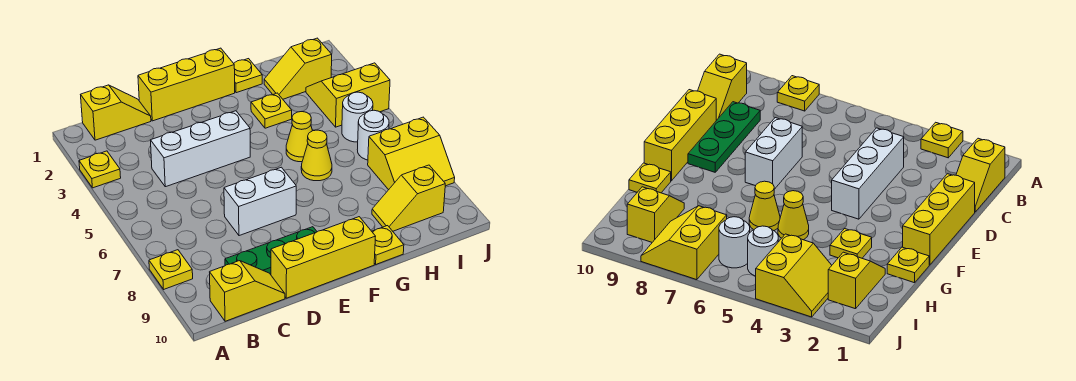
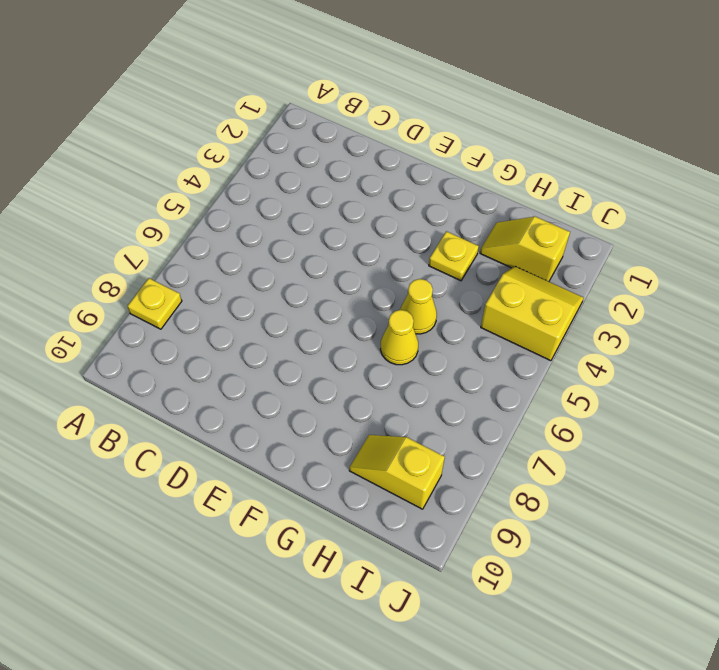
none -> yellow plate A3 level 1
none -> yellow slope B1:C1 level 1 top B
none -> yellow slope B10:C10 level 1 top B

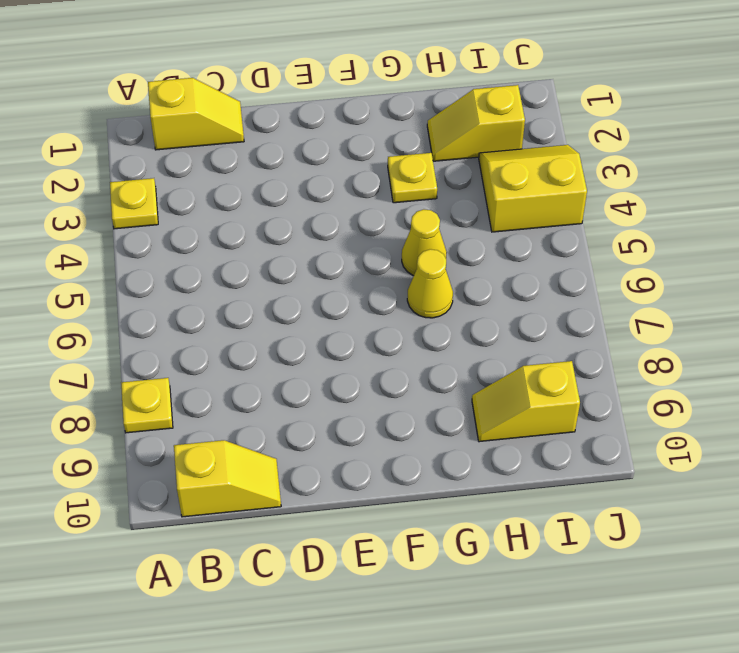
none -> white brick C4:E4 level 1
none -> green plate C9:E9 level 1
none -> yellow brick D1:F1 level 1

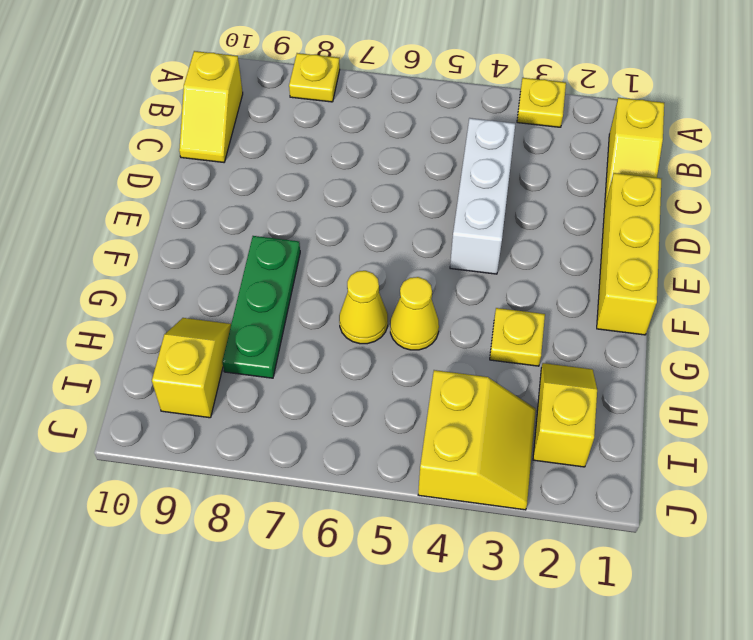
green plate F8:H8 level 1 -> green plate C9:E9 level 1
none -> white brick D7:E7 level 1
none -> yellow brick D10:F10 level 1
none -> yellow plate G1 level 1

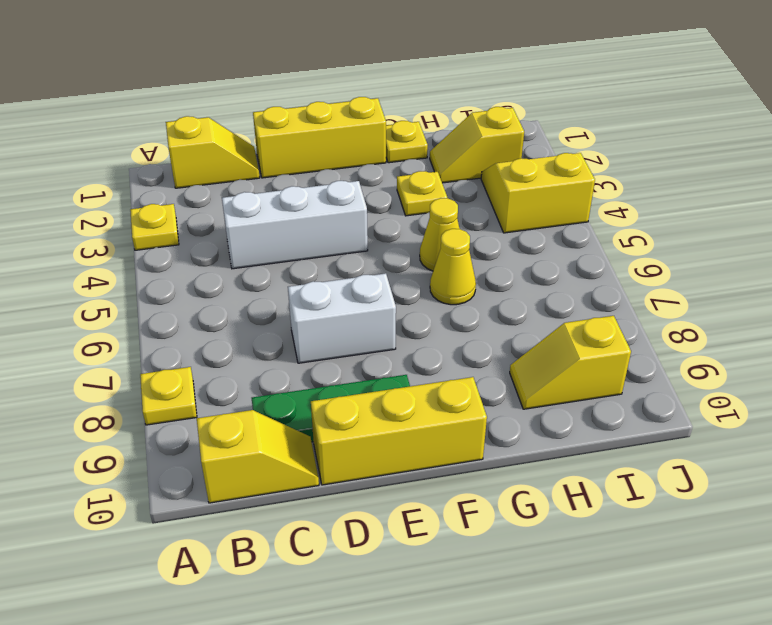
none -> yellow plate G10 level 1
none -> white round brick I5 level 1
none -> white round brick I6 level 1

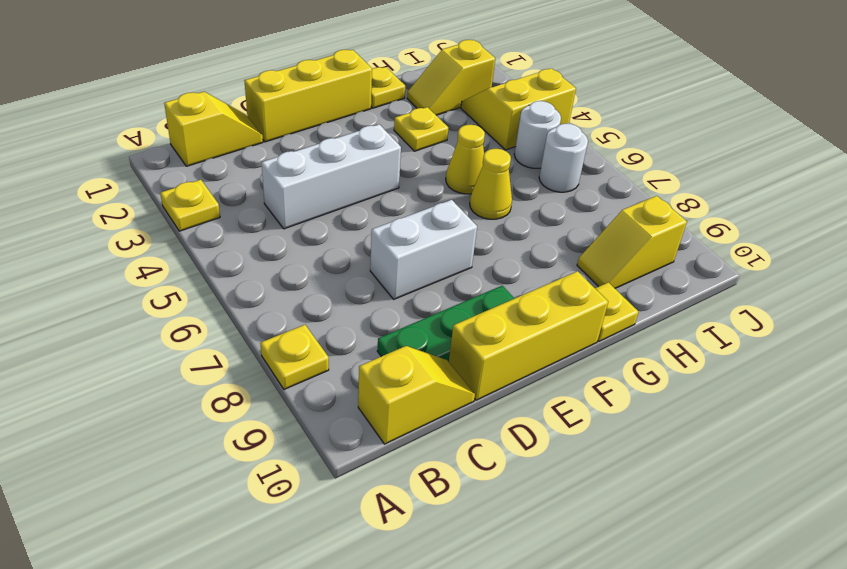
none -> yellow slope I7:J8 level 1 top 7

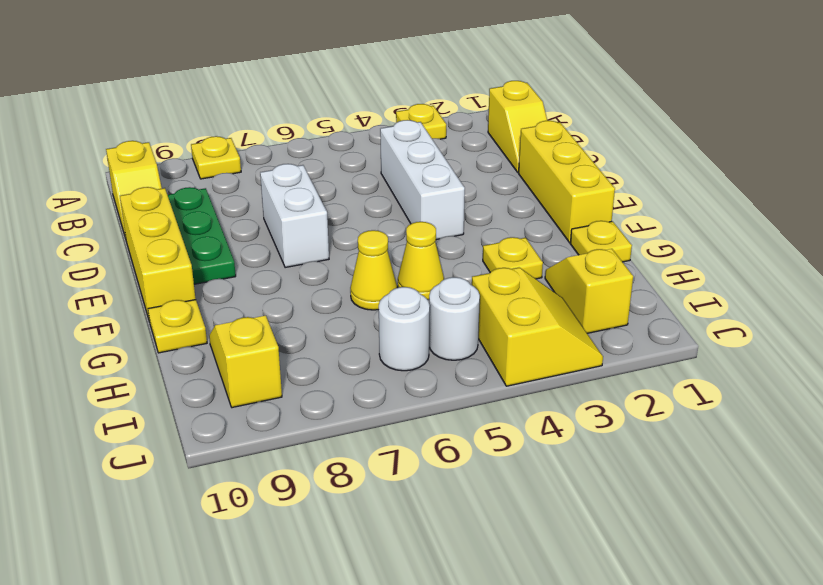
none -> yellow slope I7:J8 level 1 top 7

